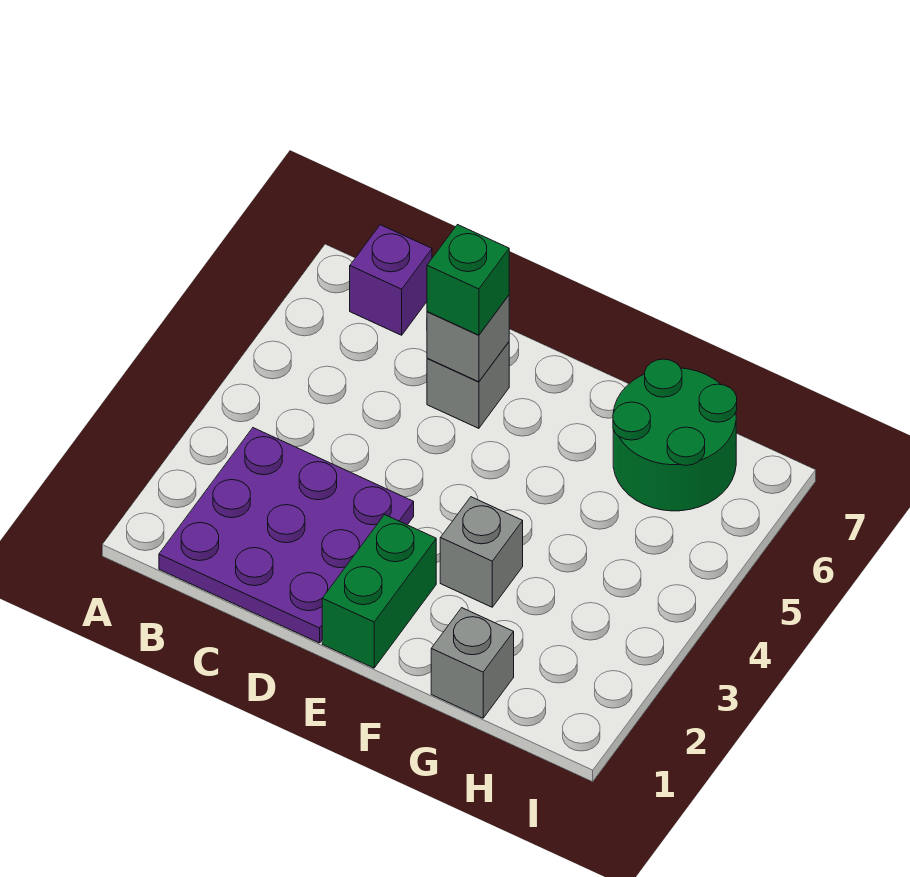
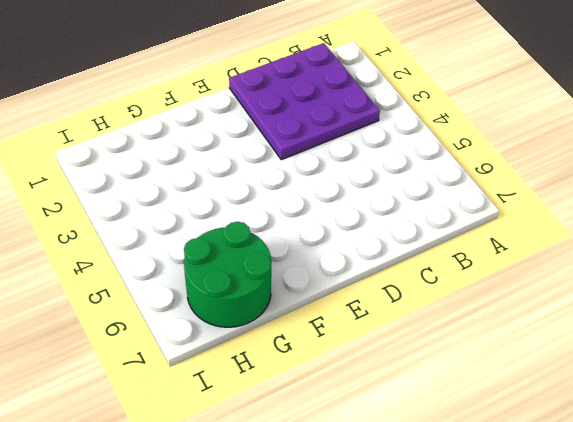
none -> purple brick B7 level 1
none -> grey brick D6 level 1

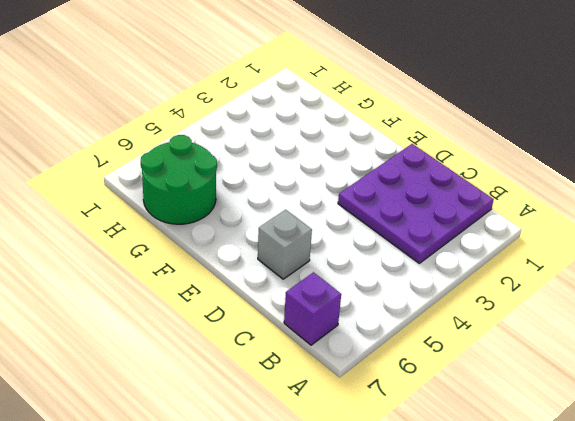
none -> green brick E1:E2 level 1
none -> grey brick F3 level 1

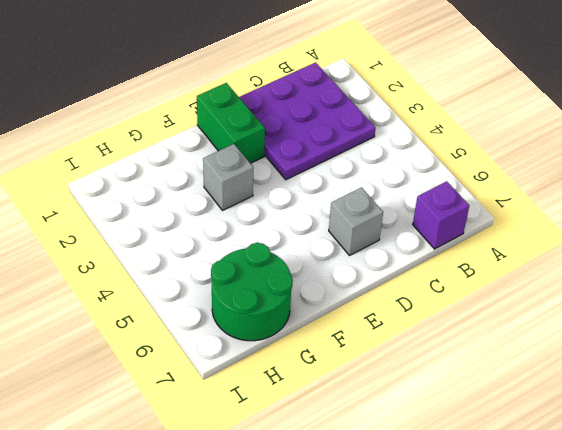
none -> grey brick G1 level 1
none -> grey brick D6 level 2

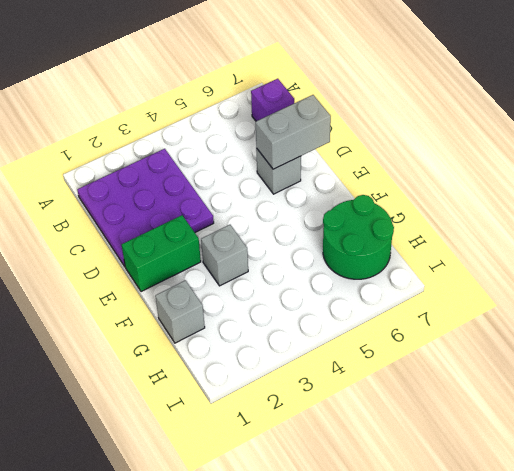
grey brick D6:D7 level 2 -> grey brick D6 level 2
none -> green brick D6 level 3

